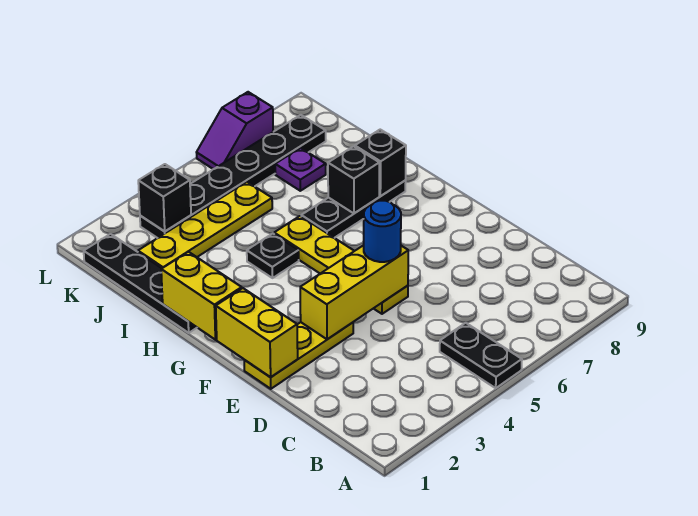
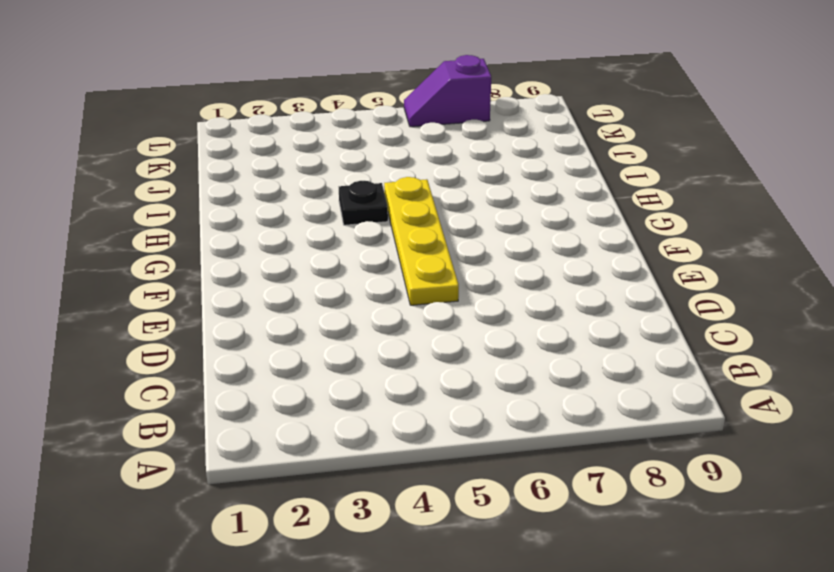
none -> black plate A5:B5 level 1
none -> yellow plate E1:E3 level 1
none -> black plate H1:K1 level 1

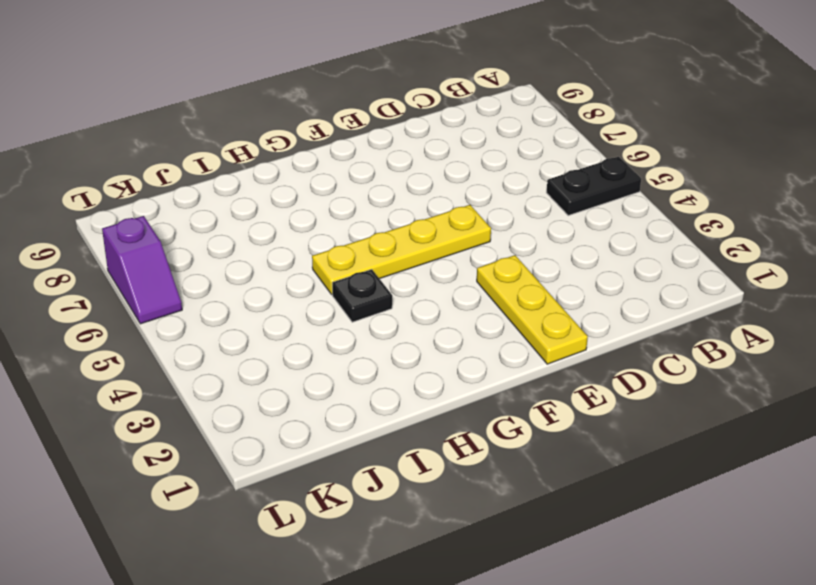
none -> black plate H1:K1 level 1
none -> black plate H6:H8 level 1
none -> yellow plate J2:J5 level 1

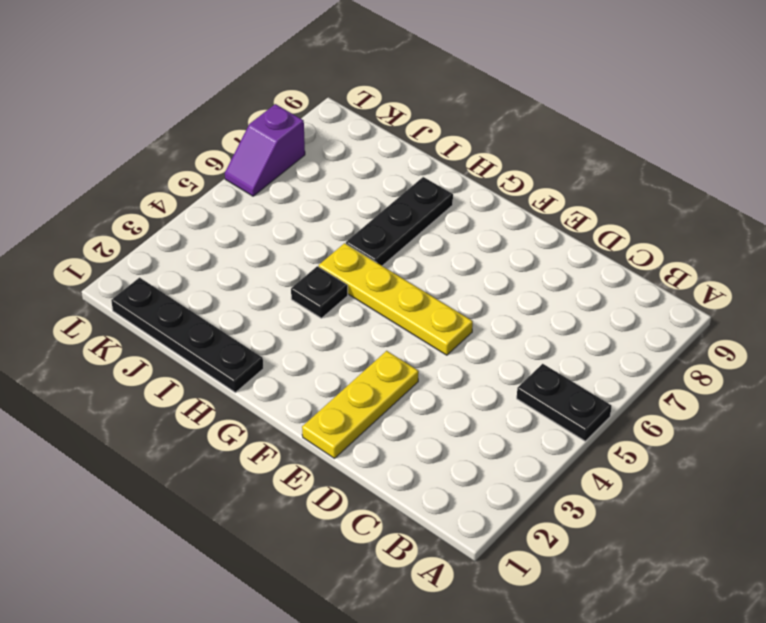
none -> yellow plate J2:J5 level 1
none -> purple plate J7 level 1
none -> black plate K3:K8 level 1

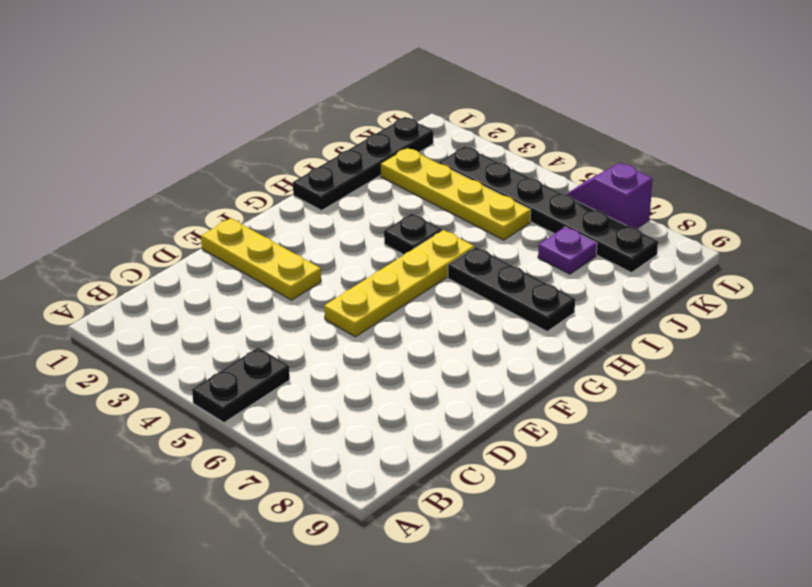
none -> yellow brick E1:F1 level 2
none -> yellow brick E3:E5 level 2
none -> yellow brick G1:H1 level 2

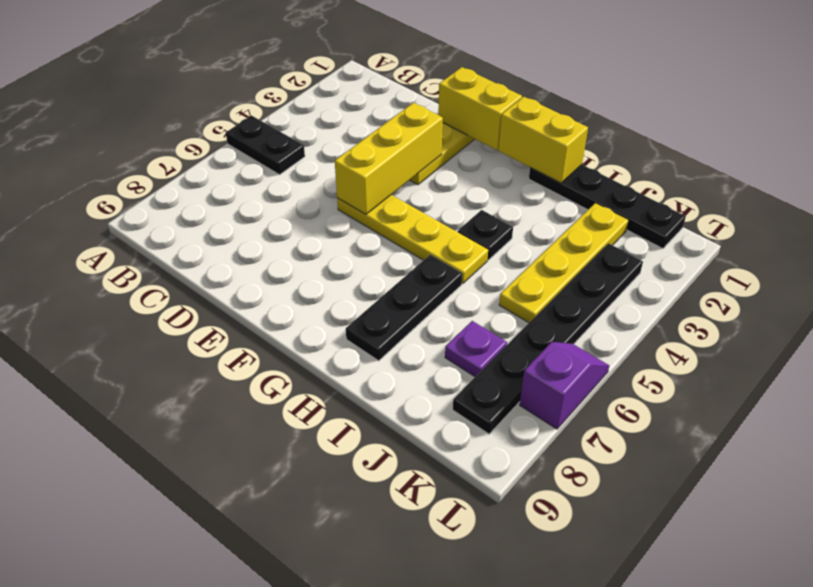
none -> black brick H7 level 2
none -> black brick H8 level 2
none -> black brick K3 level 2

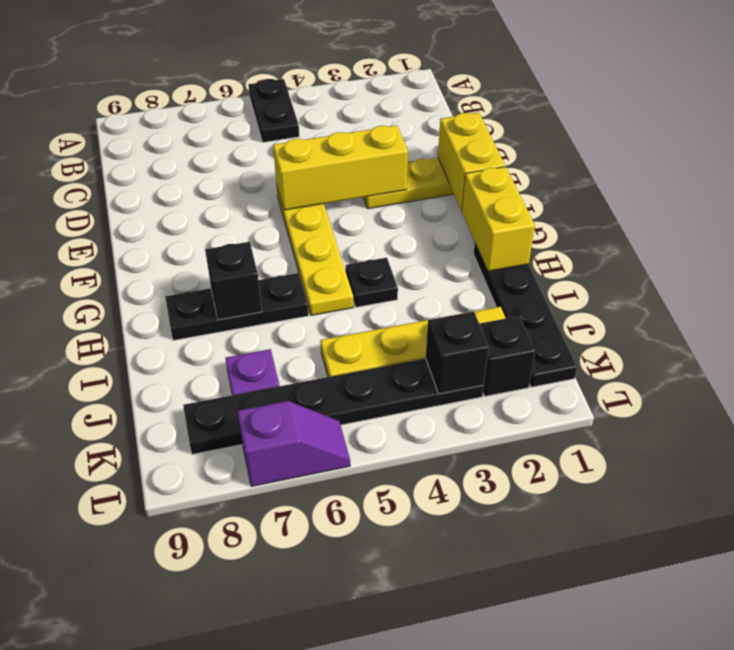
black brick K2 level 1 -> black brick H8 level 2
none -> blue round brick E5 level 3

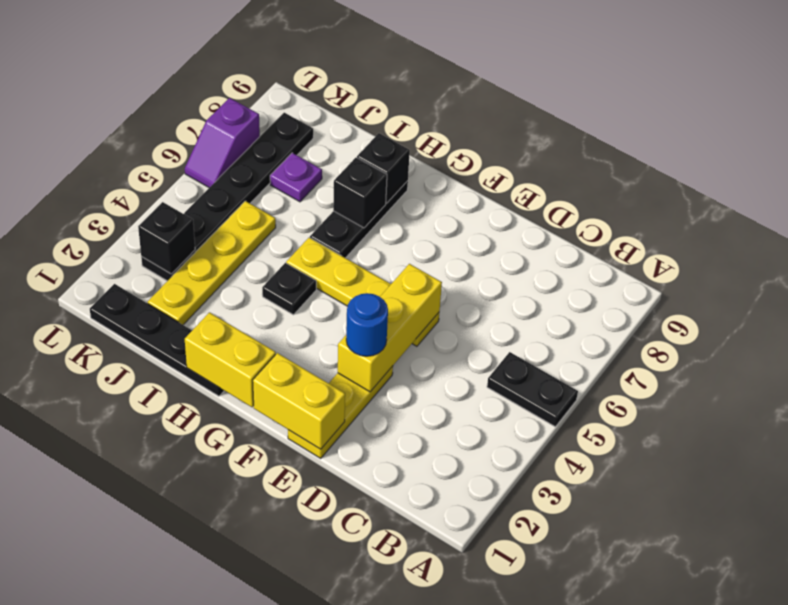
blue round brick E3 level 3 -> blue round brick E5 level 3

